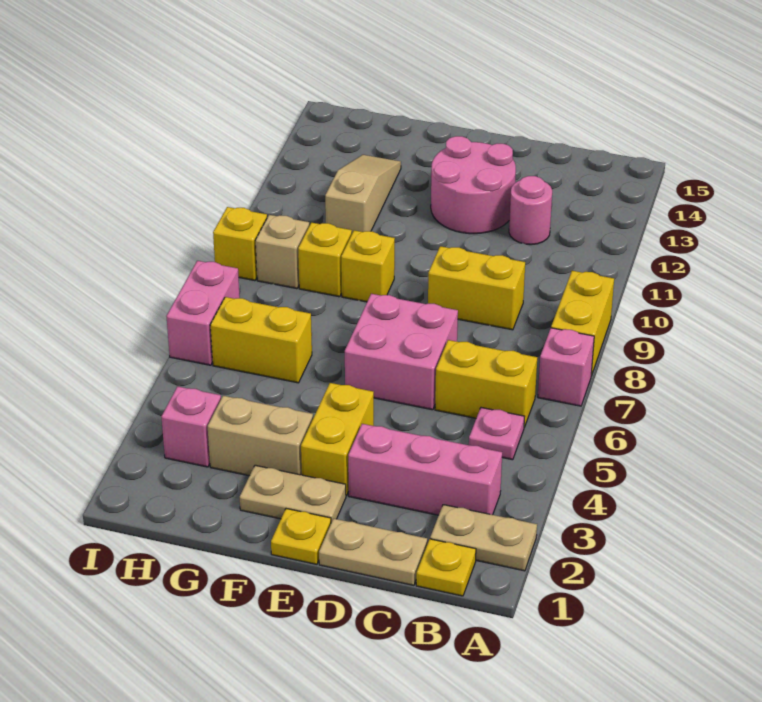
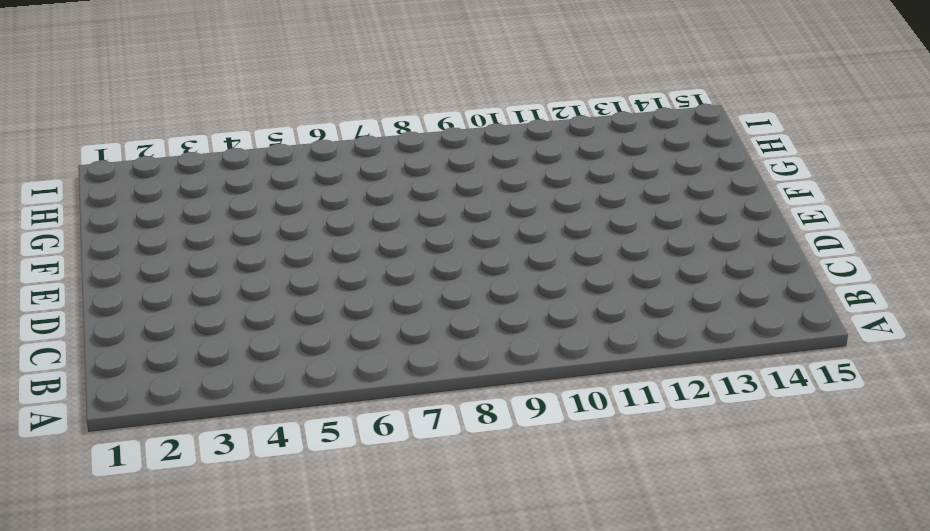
none -> tan plate A2:B2 level 1
none -> pink brick A7 level 1
none -> yellow brick A8:A9 level 1

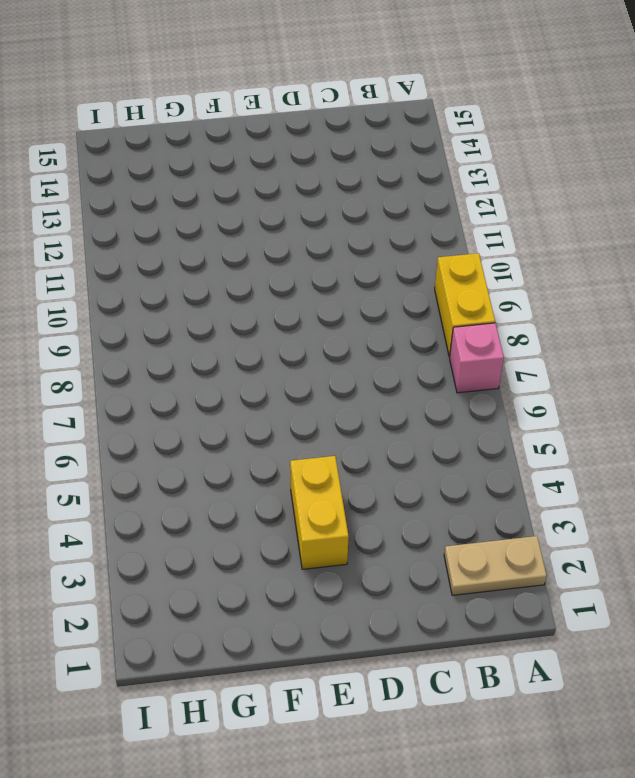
none -> yellow plate B1 level 1
none -> pink brick B3:D3 level 1
none -> pink plate B5 level 1

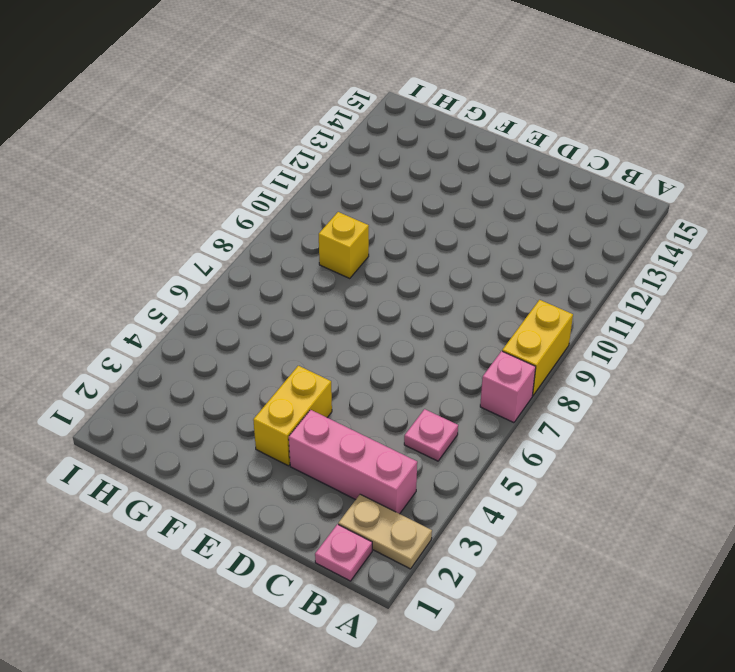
pink plate B1 level 1 -> yellow plate B1 level 1
none -> yellow brick B6:C6 level 1
none -> tan plate C1:D1 level 1
none -> yellow brick C9:D9 level 1

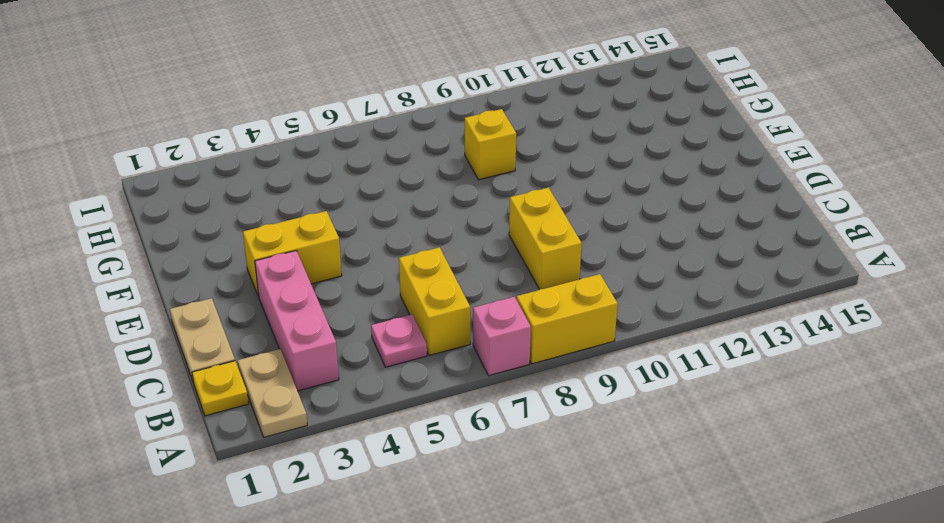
none -> pink round brick C12 level 1
none -> pink brick D6:E7 level 1
none -> pink round brick D12:E13 level 1

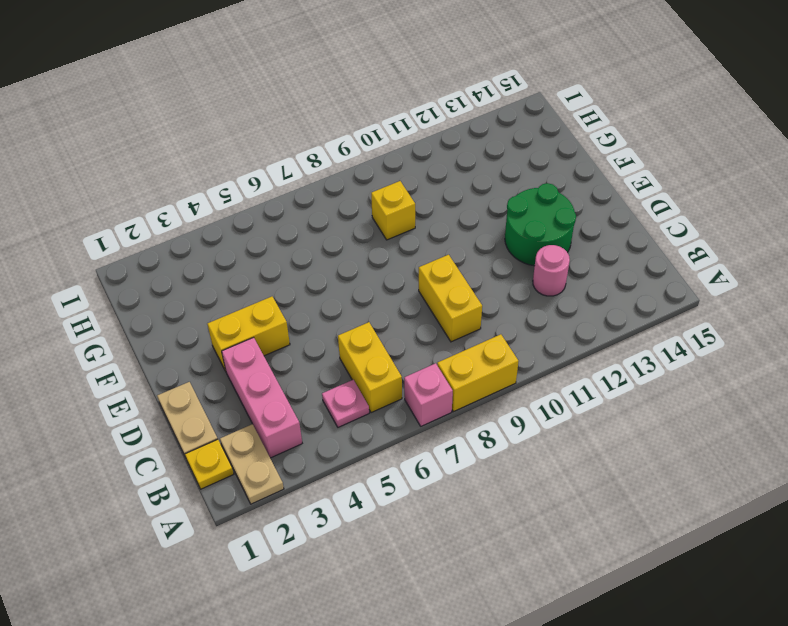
green round brick D12:E13 level 1 -> pink round brick D12:E13 level 1
none -> pink brick D6:E7 level 1
none -> yellow plate E1 level 1
none -> tan plate E2:F2 level 1

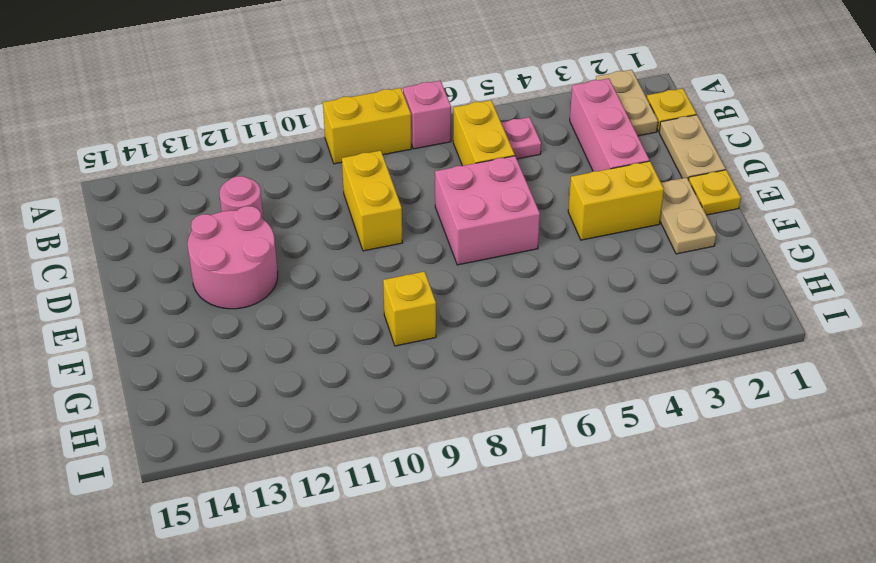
none -> tan brick F3:G3 level 1
none -> yellow brick F9 level 1
none -> yellow brick G6:H6 level 1

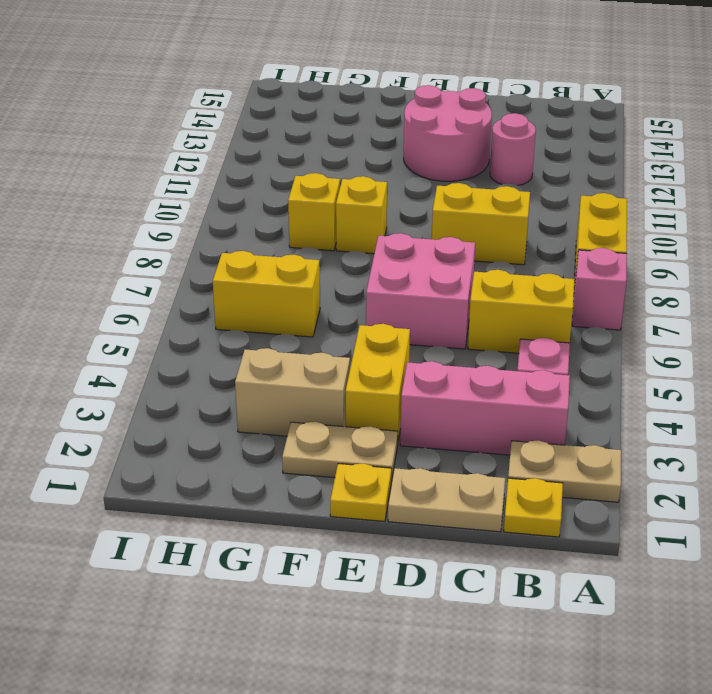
none -> tan slope G11:G13 level 1 top 11
none -> pink brick H3 level 1
none -> tan brick H9 level 1

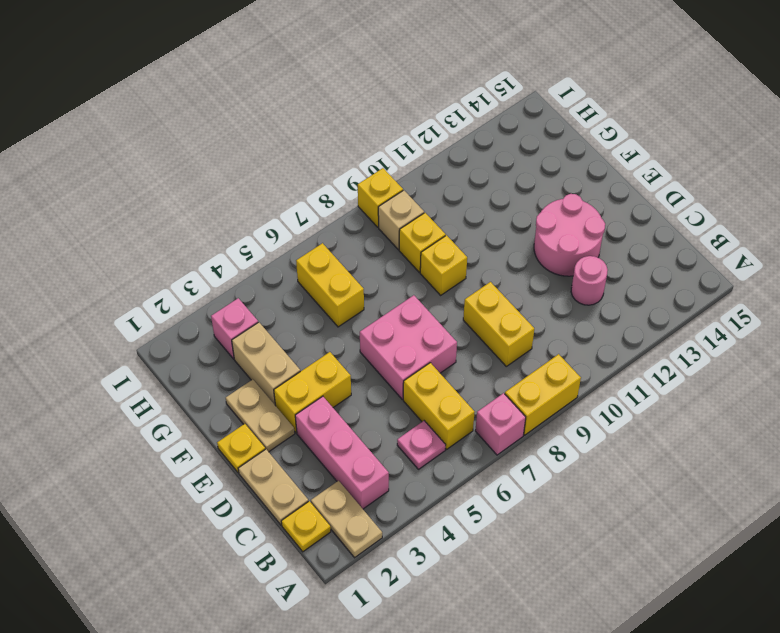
none -> tan slope G11:G13 level 1 top 11
none -> pink brick I6:I7 level 1

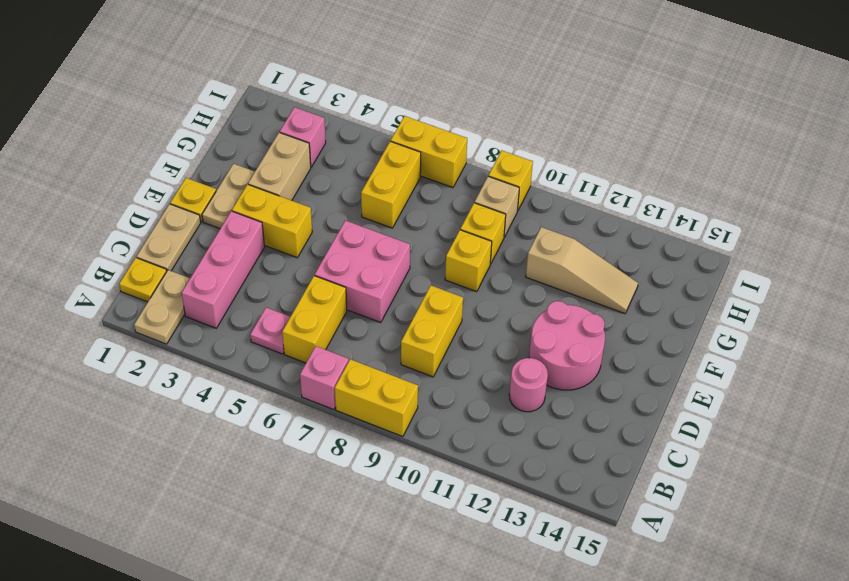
yellow brick I6:I7 level 1 -> pink brick I6:I7 level 1

